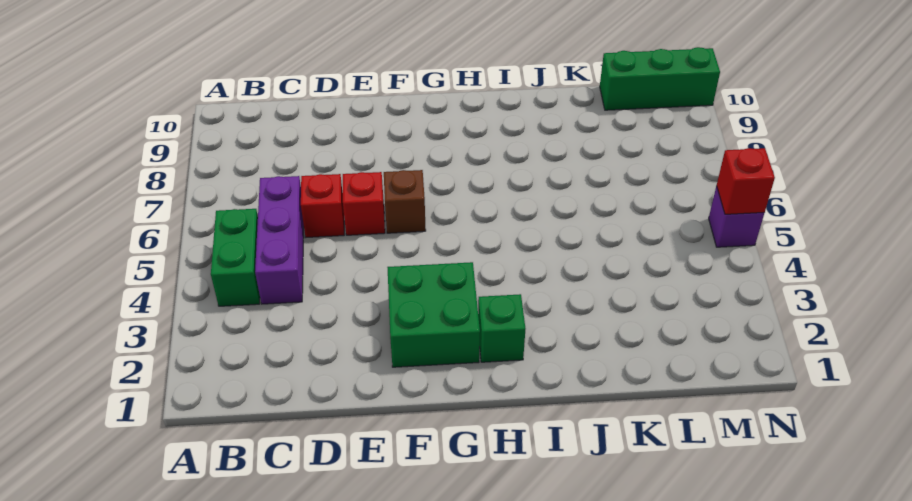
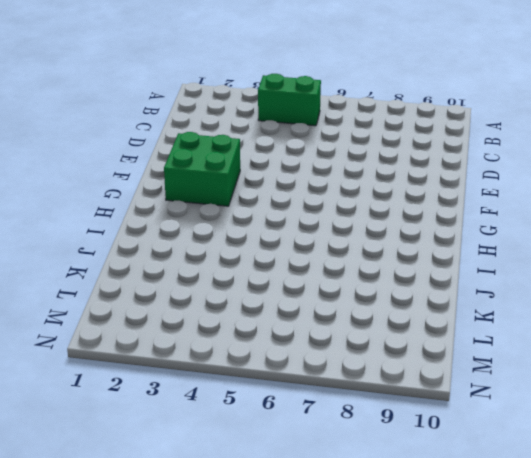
none -> purple brick C4:C6 level 1
none -> red brick D6 level 1

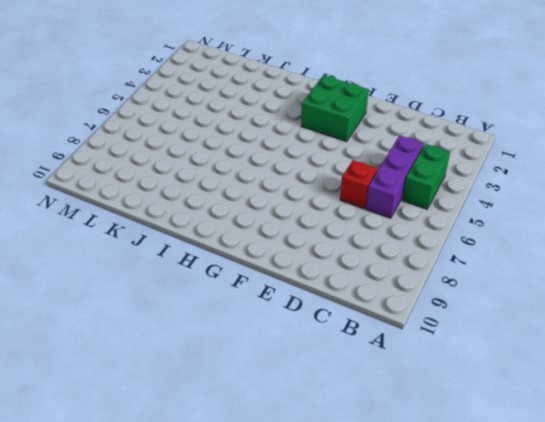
none -> red brick E6 level 1
none -> brown brick F6 level 1

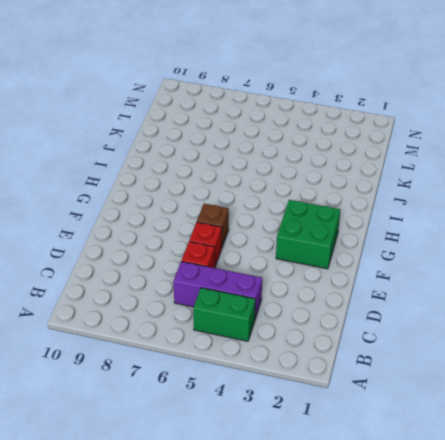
none -> green brick H2 level 1
none -> green brick L10:N10 level 1

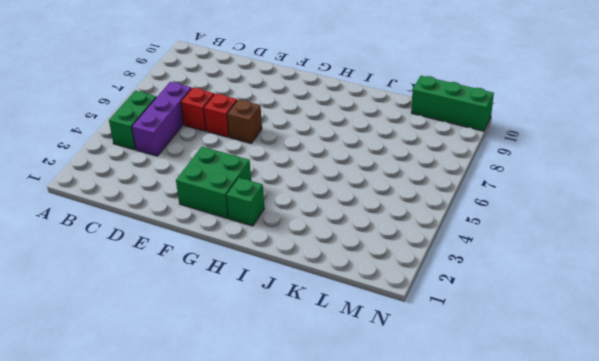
none -> purple brick N5 level 1
none -> red brick N5 level 2

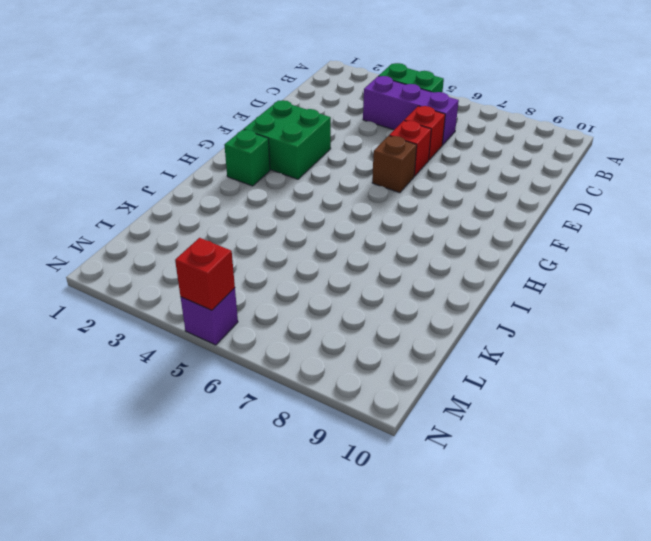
none -> green brick L10:N10 level 1

